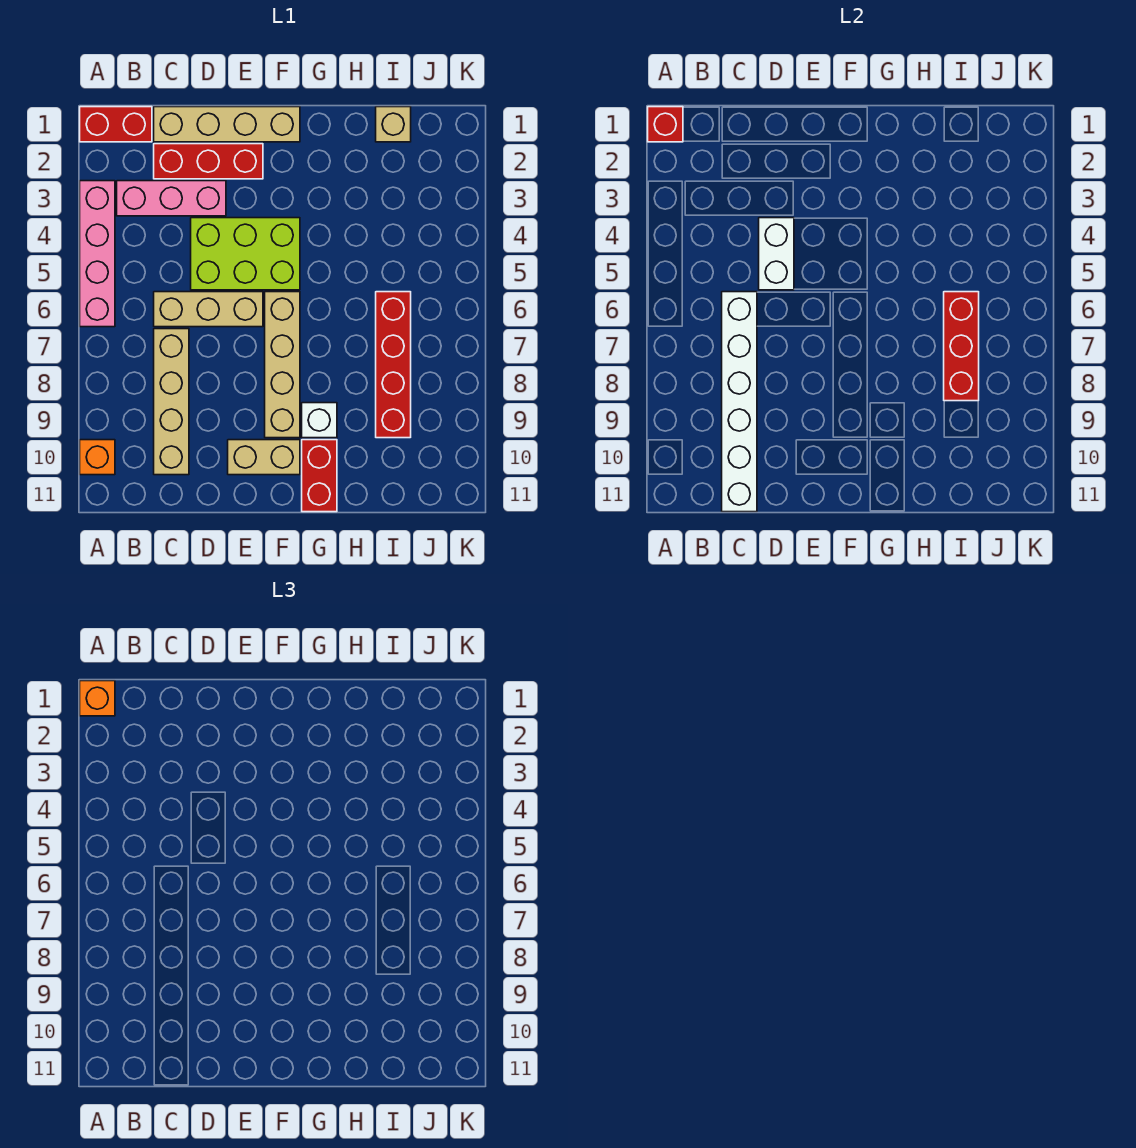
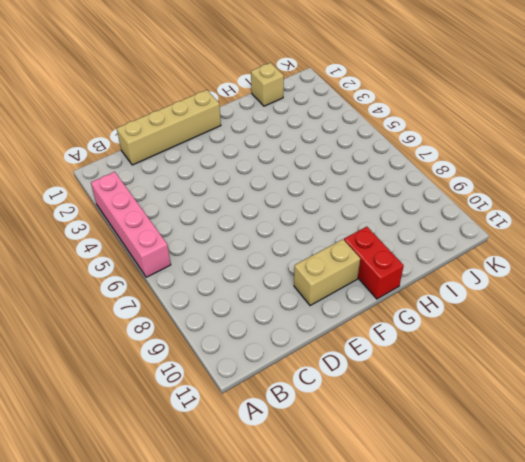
none -> red brick A1:B1 level 1
none -> orange brick A10 level 1
none -> pink brick B3:D3 level 1

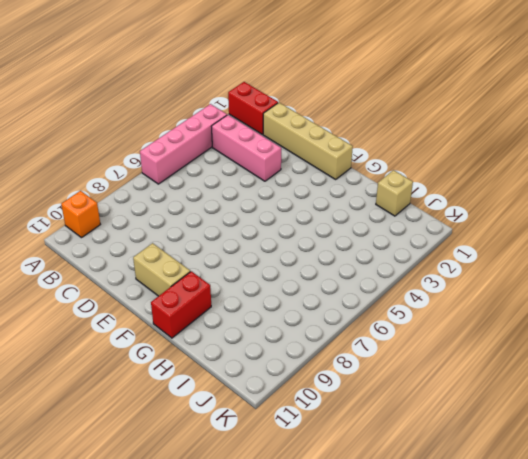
none -> red brick C2:E2 level 1
none -> tan brick C6:E6 level 1
none -> tan brick C7:C10 level 1

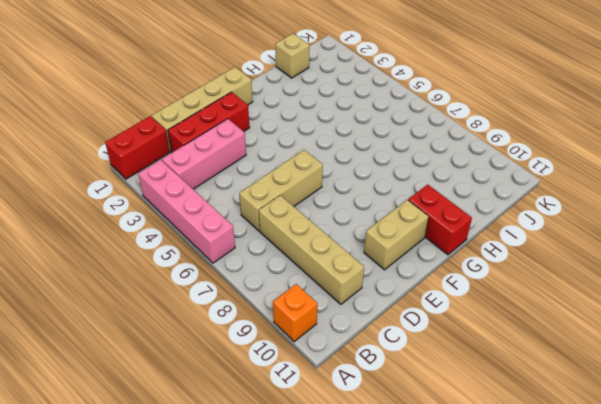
none -> lime brick D4:F5 level 1
none -> tan brick F6:F9 level 1
none -> white brick G9 level 1

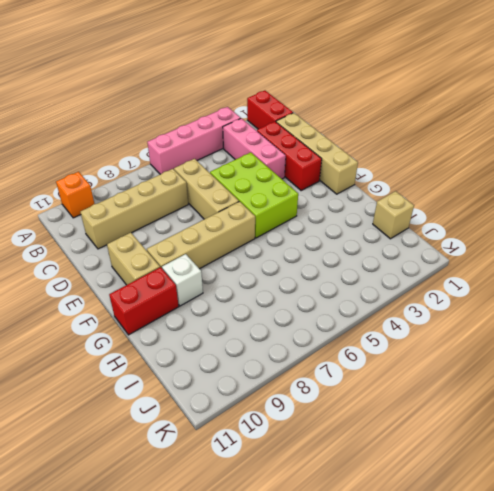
none -> red brick I6:I9 level 1
none -> red brick A1 level 2
none -> white brick C6:C11 level 2

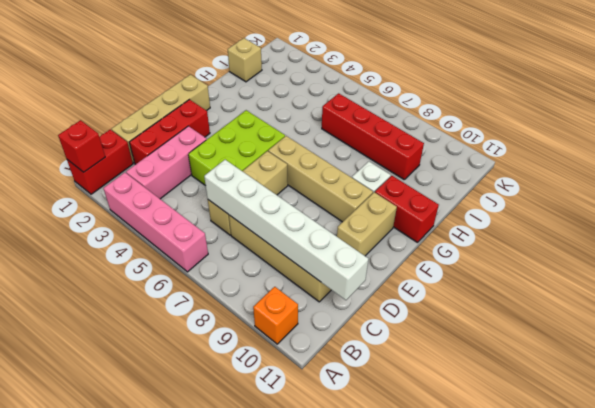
none -> white brick D4:D5 level 2
none -> red brick I6:I8 level 2
none -> orange brick A1 level 3

